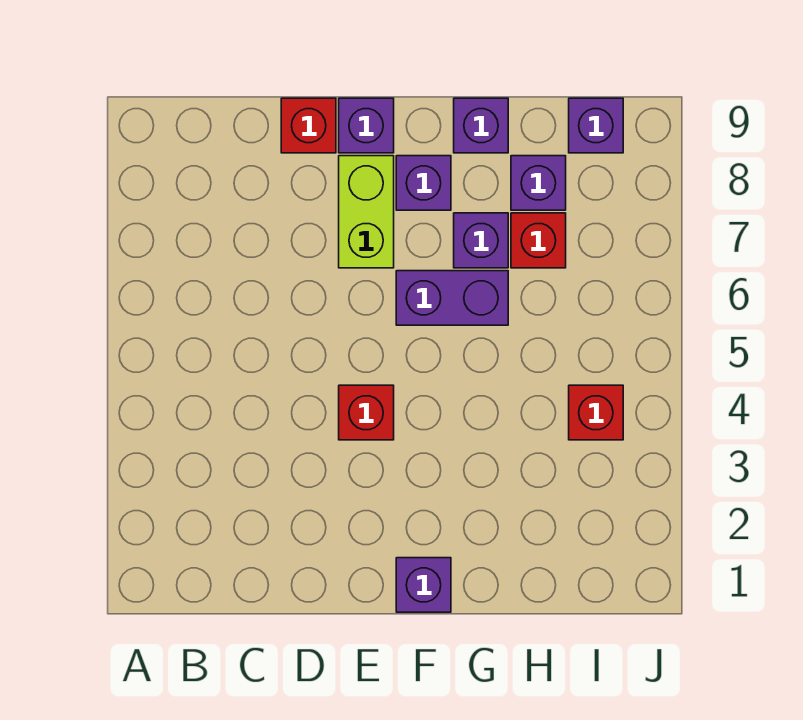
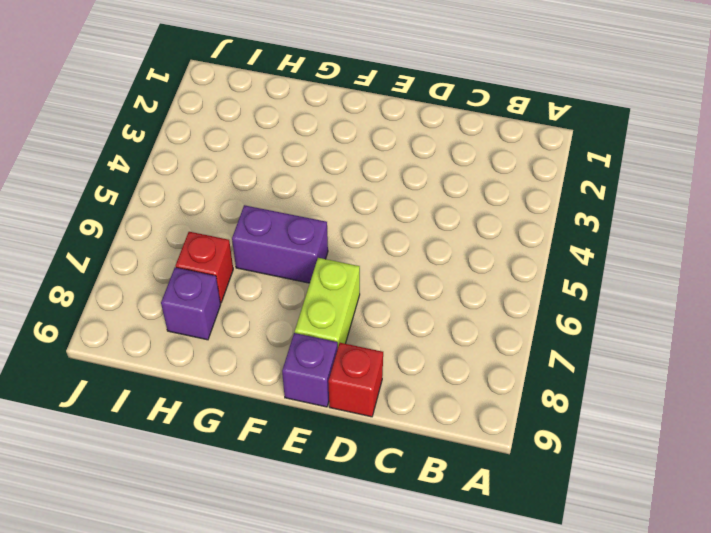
none -> red brick E4 level 1
none -> purple brick F1 level 1
none -> purple brick F8 level 1

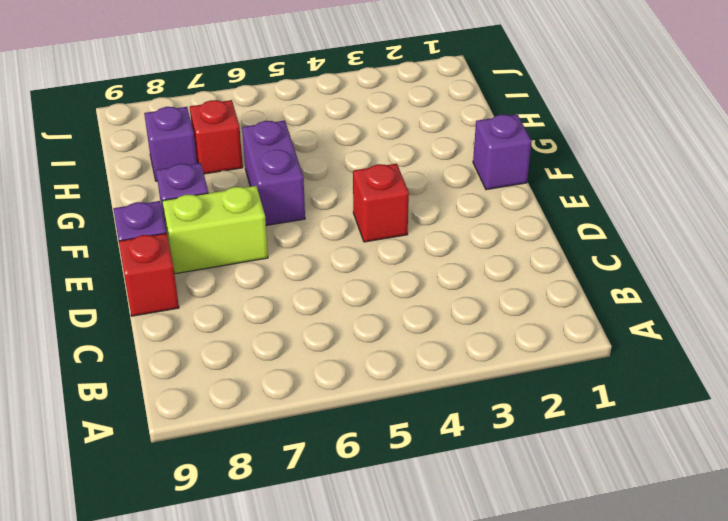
none -> purple brick G7 level 1
none -> purple brick G9 level 1
none -> red brick I4 level 1

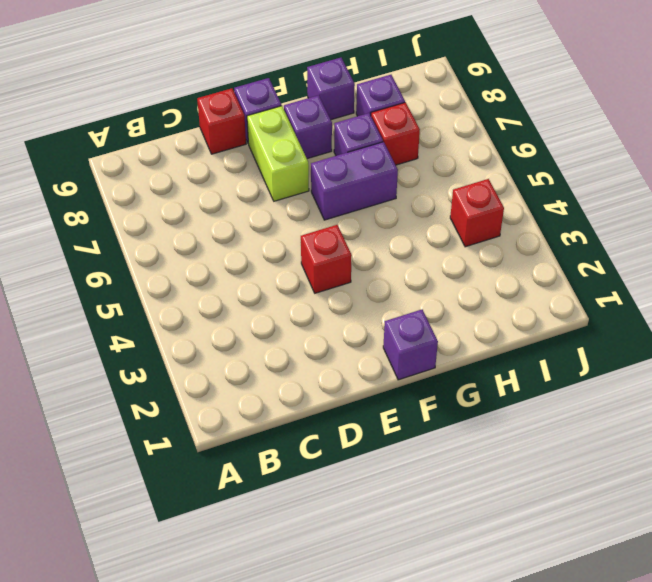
none -> purple brick I9 level 1

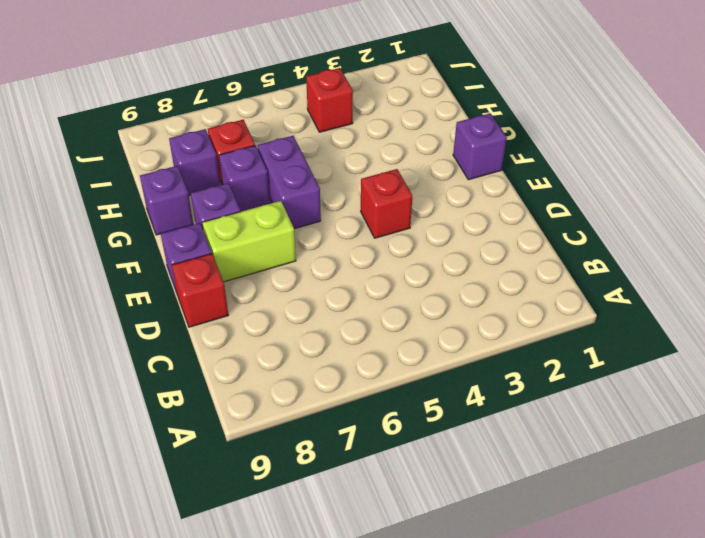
none -> purple brick I9 level 1

